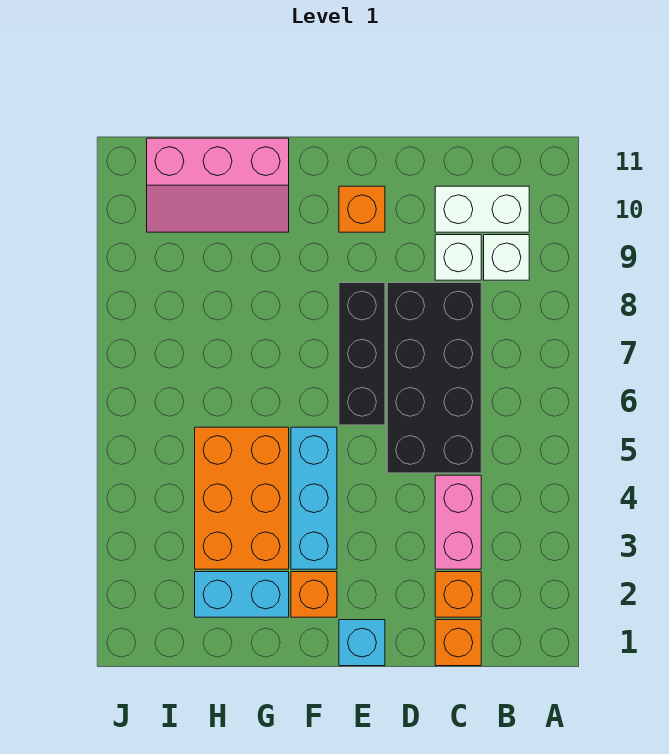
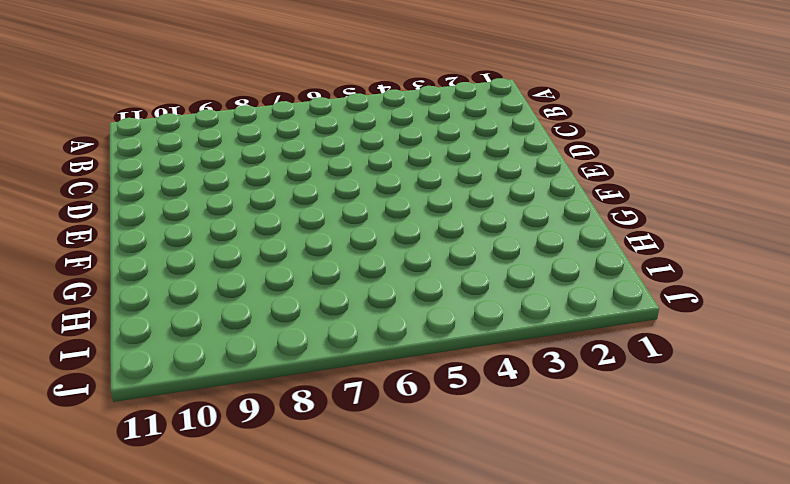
none -> white brick B9 level 1
none -> white brick B10:C10 level 1
none -> orange brick C1 level 1

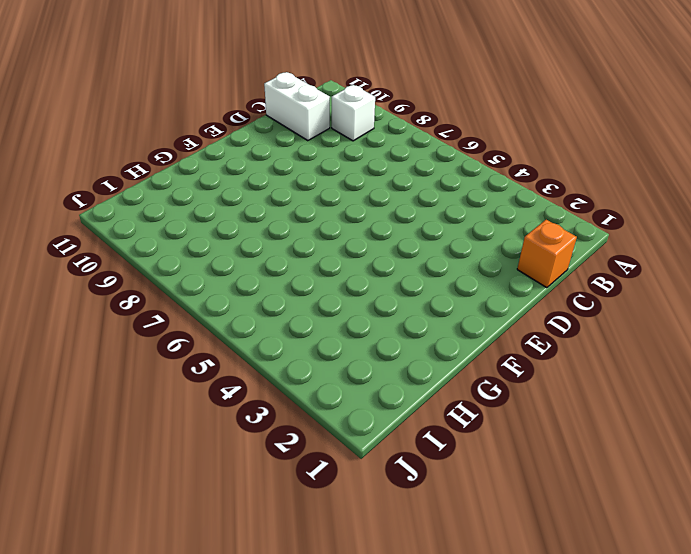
white brick C10:C11 level 1 -> white brick B10:C10 level 1
none -> orange brick C2 level 1
none -> pink brick C3:C4 level 1
none -> black brick C5:D8 level 1

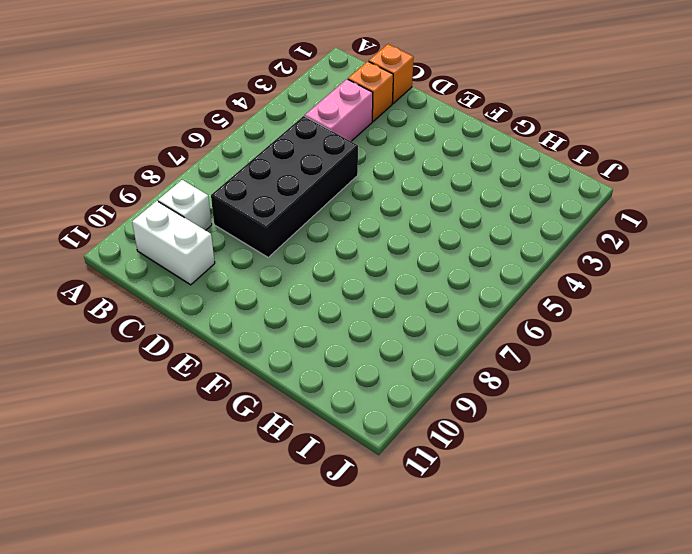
none -> white brick C9 level 1
none -> cyan brick E1 level 1
none -> black brick E6:E8 level 1

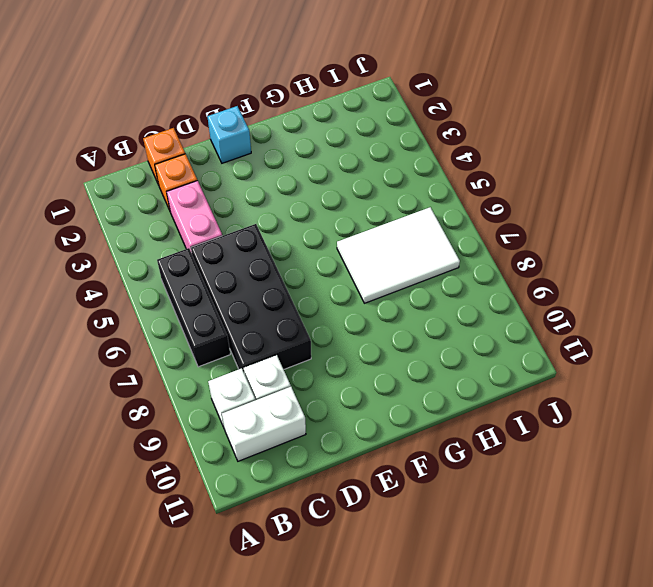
black brick B5:B7 level 1 -> black brick E6:E8 level 1
white tile G6:I7 level 1 -> none
none -> orange brick E10 level 1
none -> orange brick F2 level 1
none -> cyan brick F3:F5 level 1

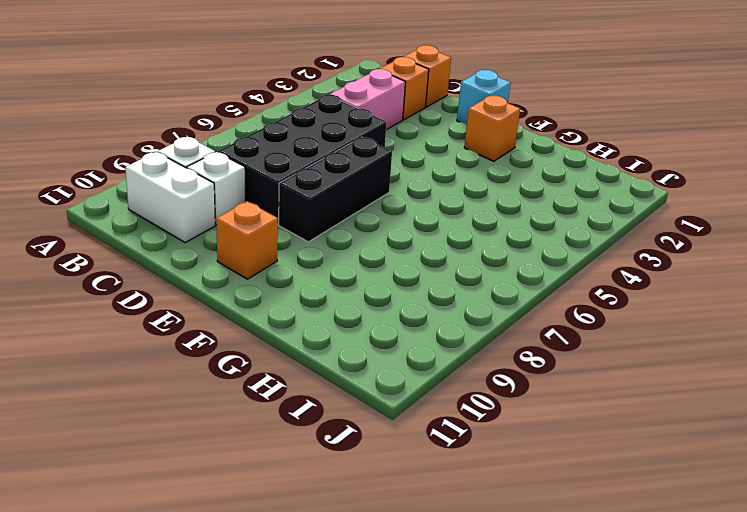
none -> cyan brick F3:F5 level 1
none -> cyan brick G2:H2 level 1
none -> orange brick G3:H5 level 1

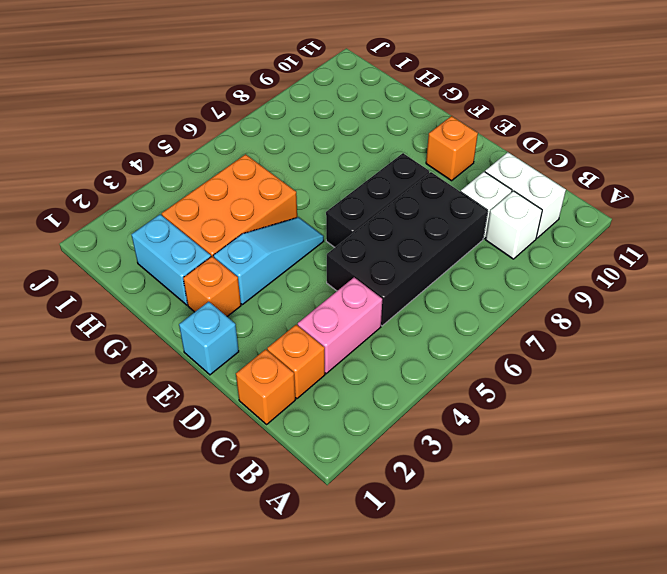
cyan slope F3:F5 level 1 top 3 -> cyan brick F3:F5 level 1
none -> pink slope G10:I11 level 1 top 11

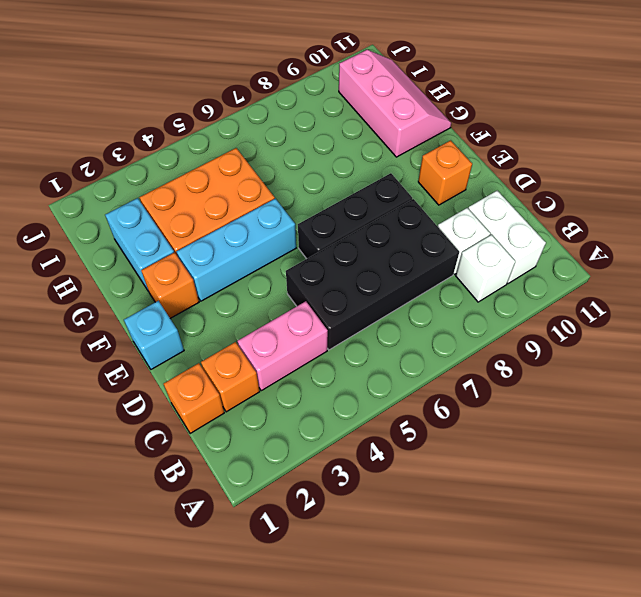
pink slope G10:I11 level 1 top 10 -> pink slope G10:I11 level 1 top 11

